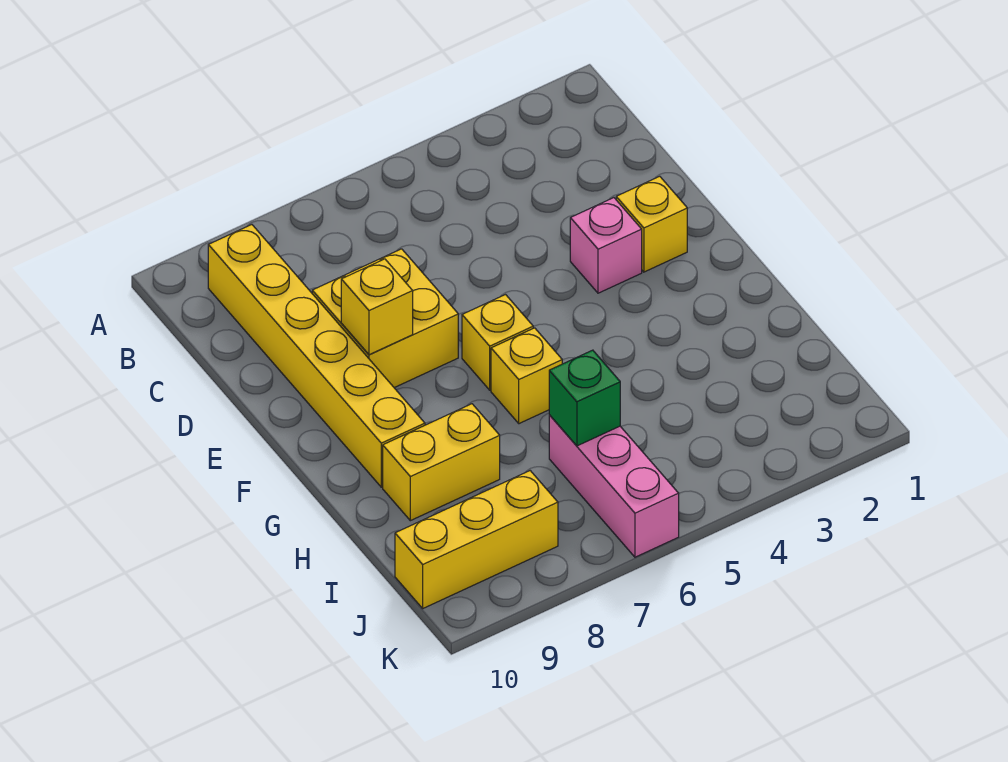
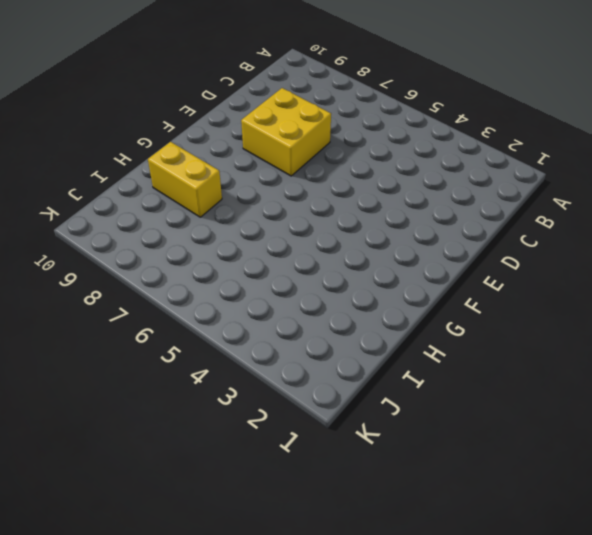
none -> yellow brick B9:G9 level 1
none -> yellow brick E2 level 1

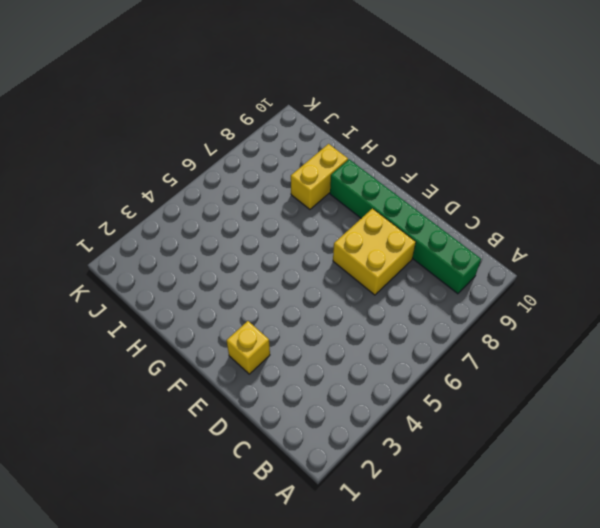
green brick B9:G9 level 1 -> yellow brick B9:G9 level 1
none -> pink brick E3 level 1
none -> yellow brick F6 level 1

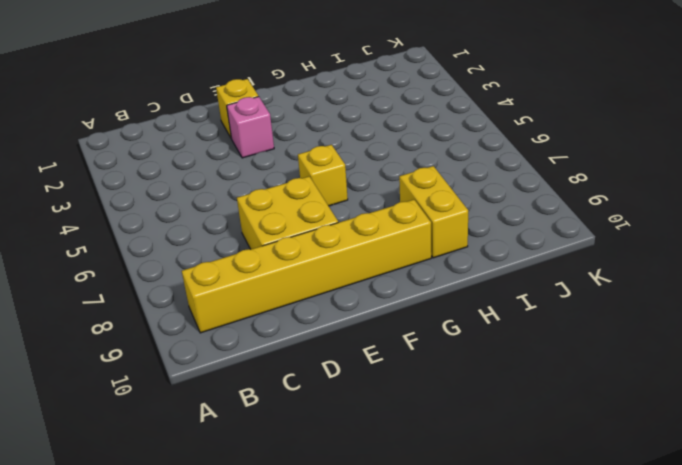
none -> yellow brick G6 level 1
none -> pink brick I6:K6 level 1

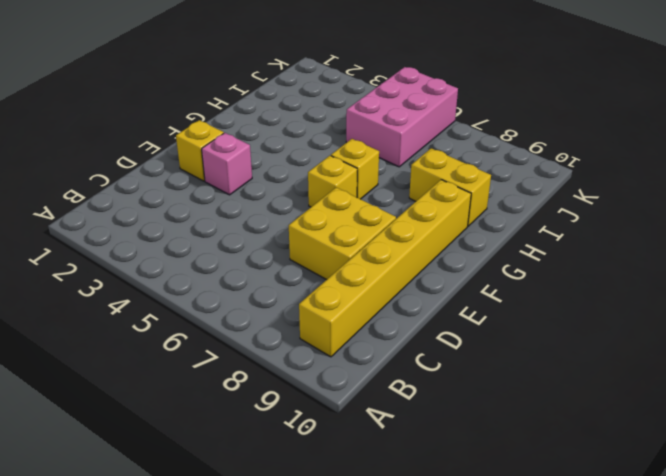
pink brick I5:K6 level 1 -> pink brick I6:K6 level 1
none -> yellow brick J8:J10 level 1
none -> yellow brick E8 level 2

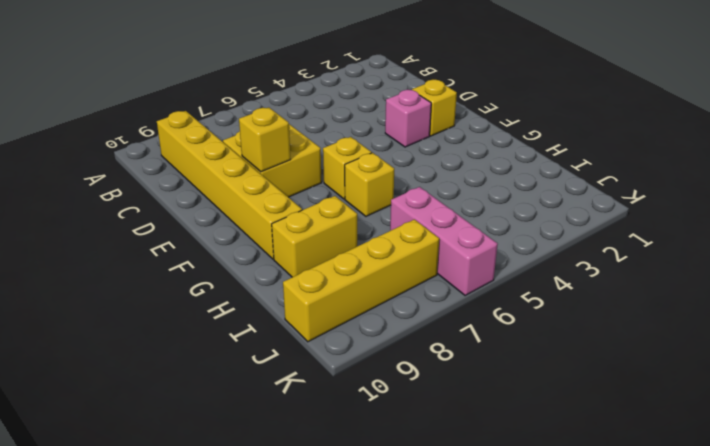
yellow brick J7:J10 level 1 -> yellow brick J8:J10 level 1
none -> green brick I6 level 2

